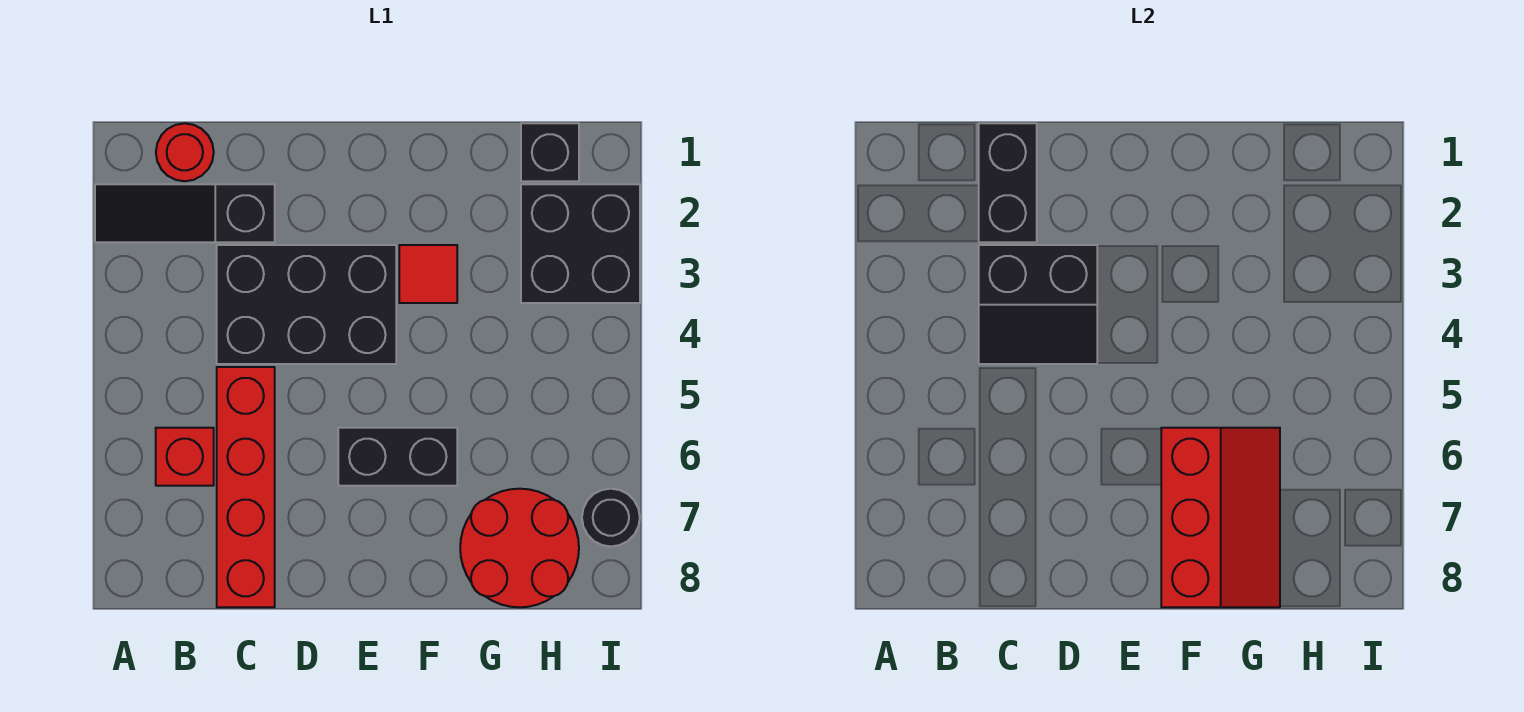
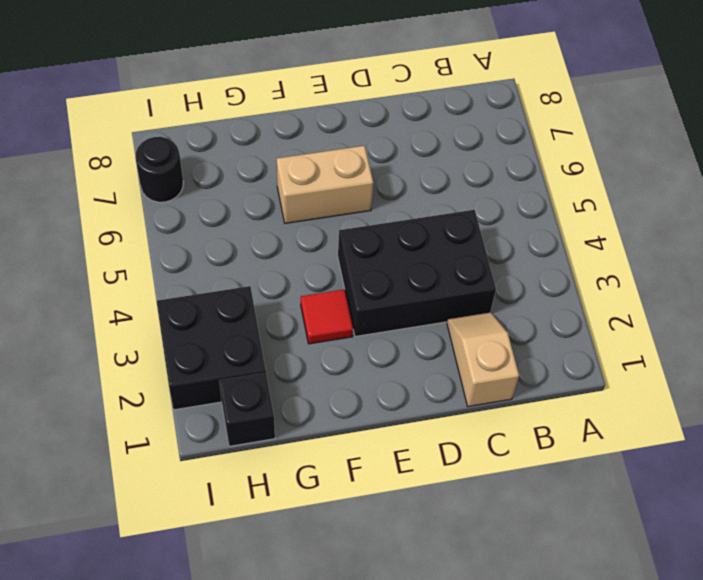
tan slope C1:C2 level 1 top 1 -> black slope A2:C2 level 1 top C
tan brick E6:F6 level 1 -> black brick E6:F6 level 1
none -> red round brick B1 level 1
none -> red brick B6 level 1
none -> red brick C5:C8 level 1

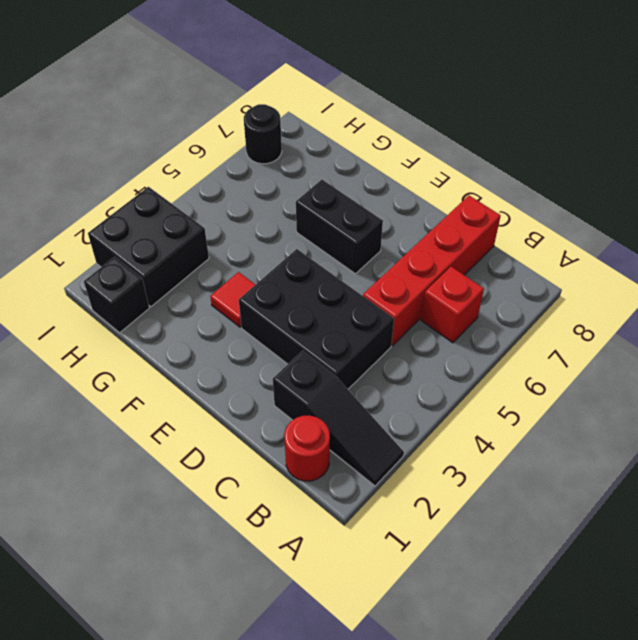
none -> red round brick G7:H8 level 1
none -> black brick C1:C2 level 2
none -> black slope C3:D4 level 2 top 3

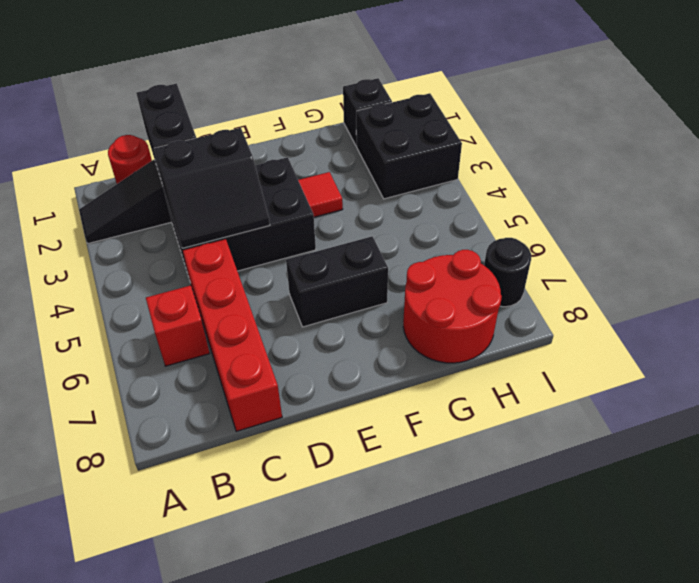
none -> red slope F6:G8 level 2 top F

